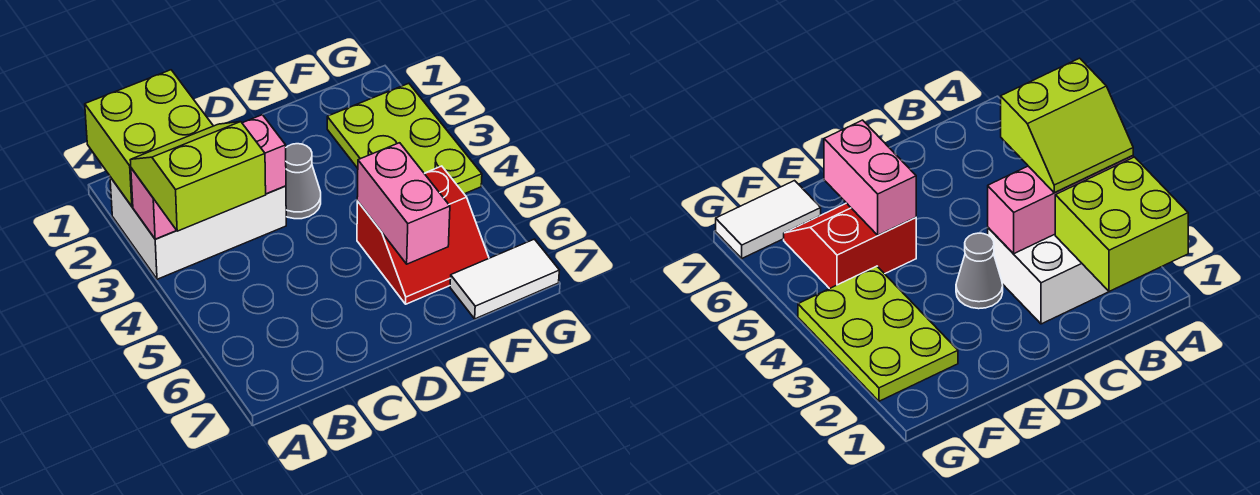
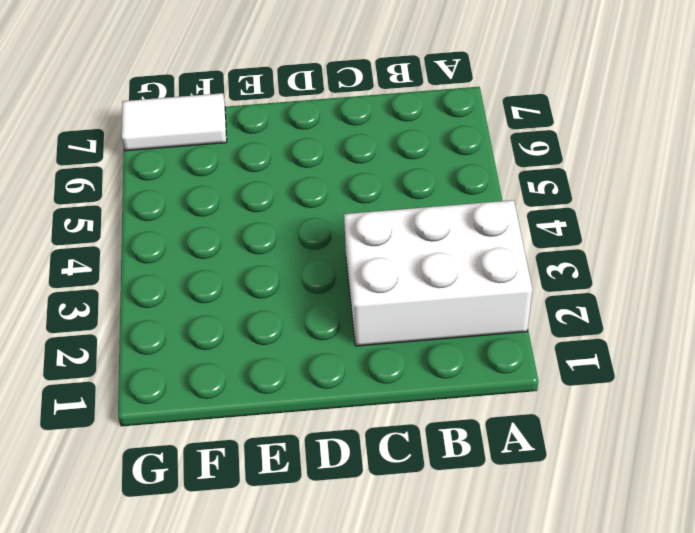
none -> grey cone D3 level 1
none -> red slope E5:F6 level 1 top 5

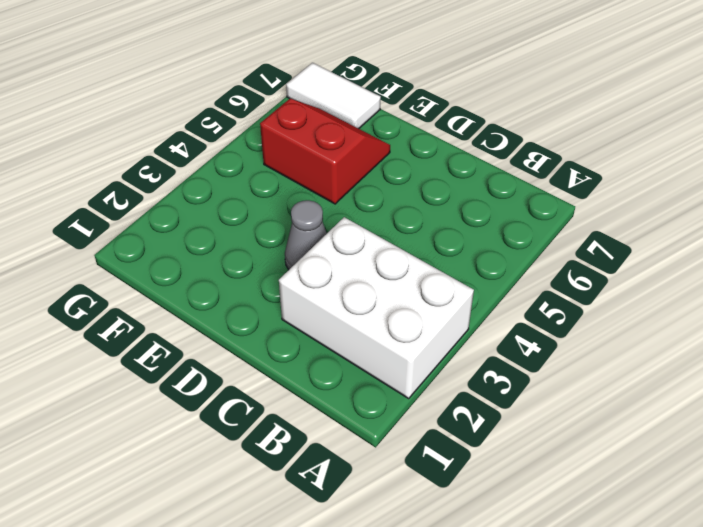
none -> lime plate F2:G4 level 1
none -> lime brick A1:B2 level 2

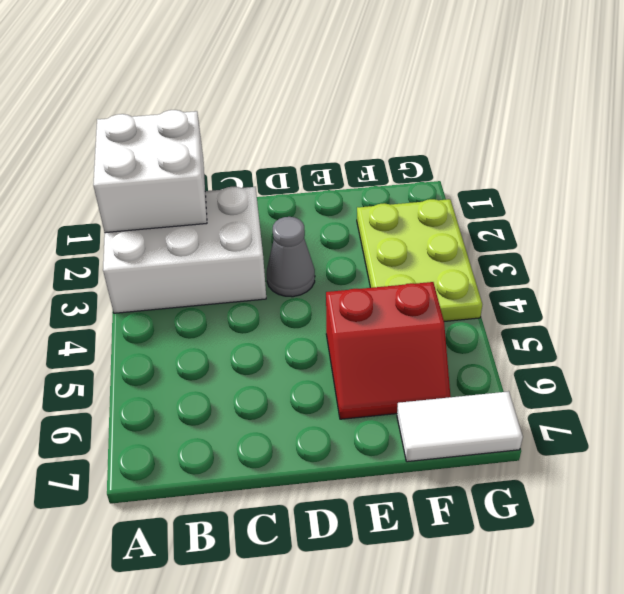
white brick A1:B2 level 2 -> lime brick A1:B2 level 2
none -> pink brick A3:C3 level 2
none -> pink brick E5:E6 level 2

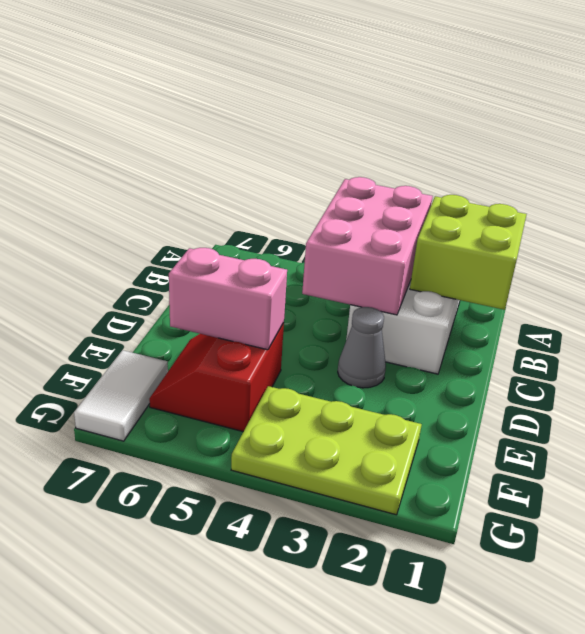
pink brick A3:C4 level 2 -> pink brick A3:C3 level 2
none -> lime slope A3:B4 level 3 top 4

